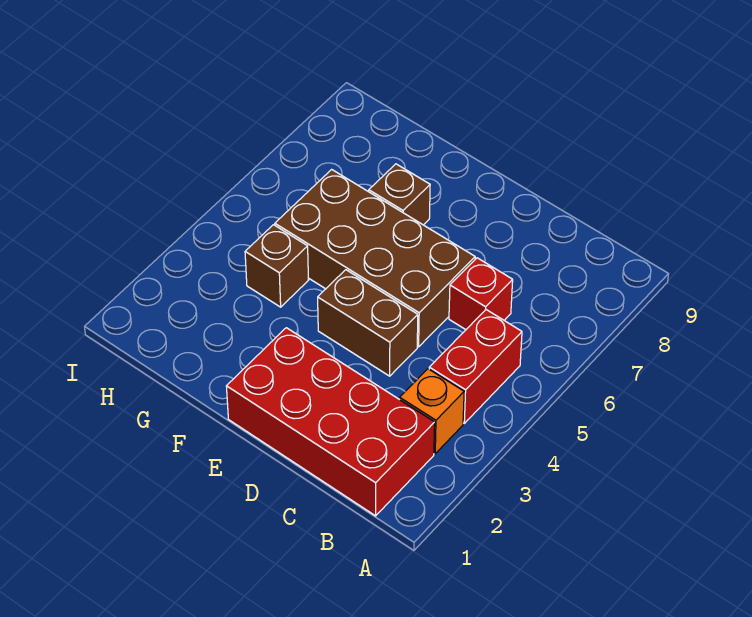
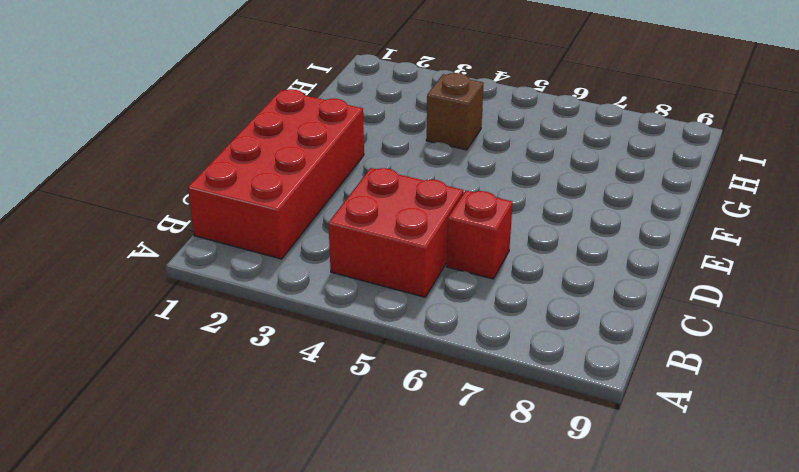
red brick B4:C5 level 1 -> red brick B4:B5 level 1
none -> orange brick B3 level 1
none -> brown brick D4:E4 level 1

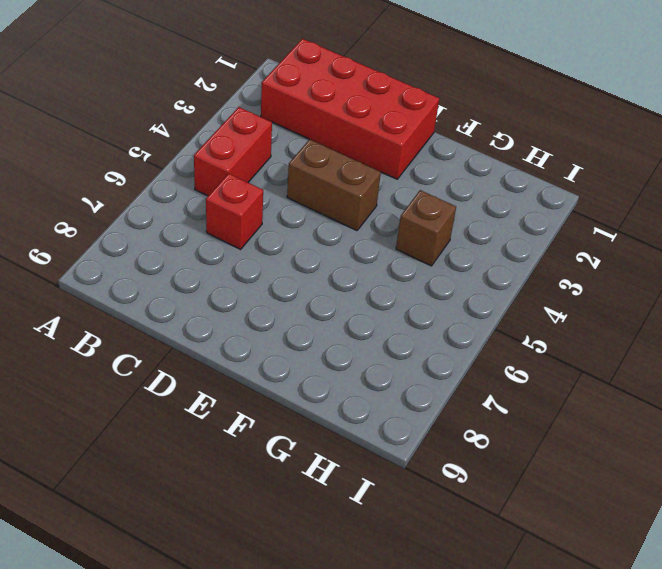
none -> orange brick B3 level 1
none -> brown brick D5:G6 level 1

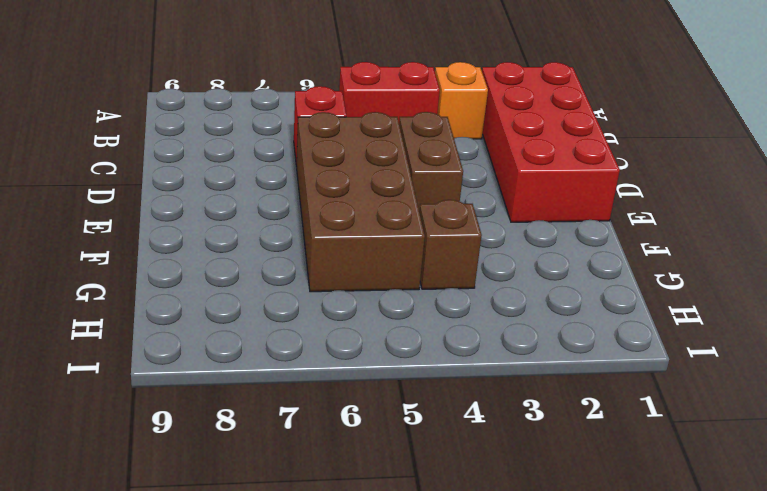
none -> brown brick F7 level 1

